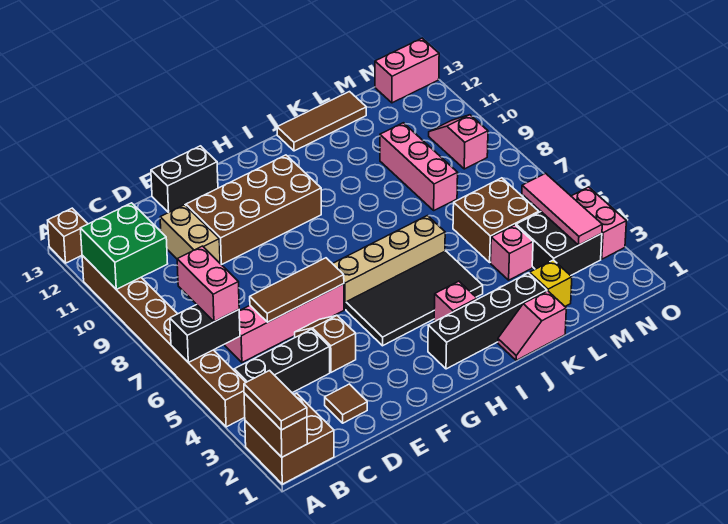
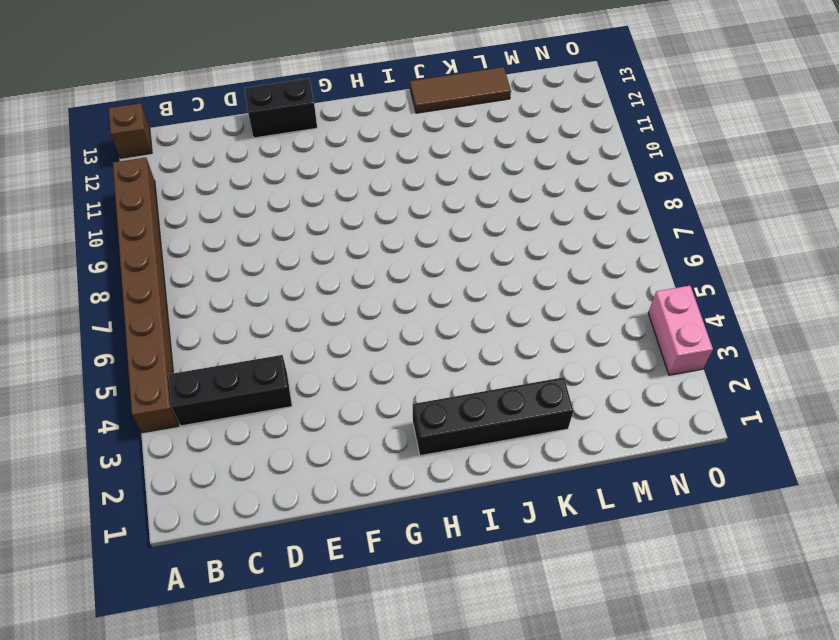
none -> brown brick A1:B2 level 1
none -> pink brick C6:F6 level 1
none -> brown tile D2 level 1
none -> tan brick D10:D11 level 1

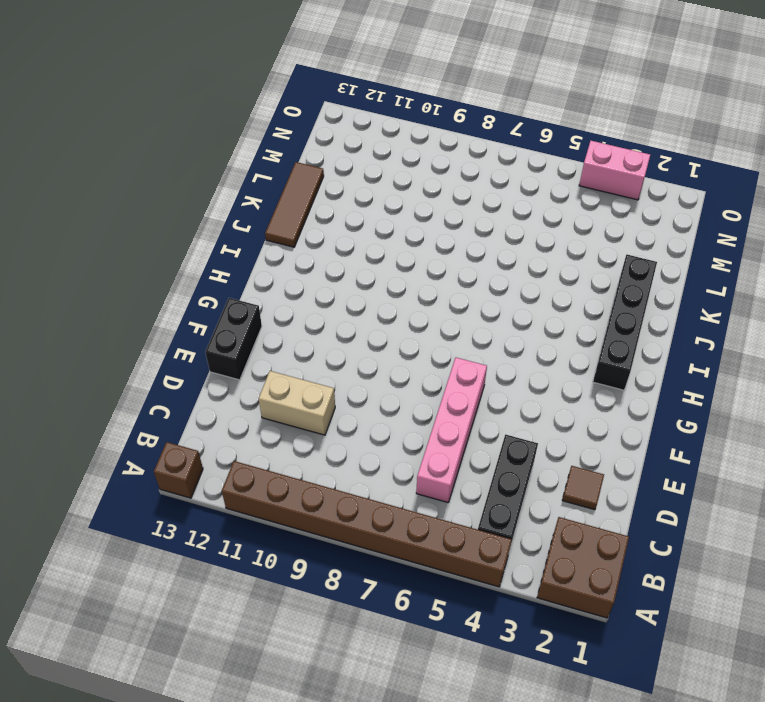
none -> brown slope E4:E5 level 1 top 4
none -> brown brick E10:H11 level 1
none -> black tile G4:J5 level 1
none -> tan brick G6:J6 level 1

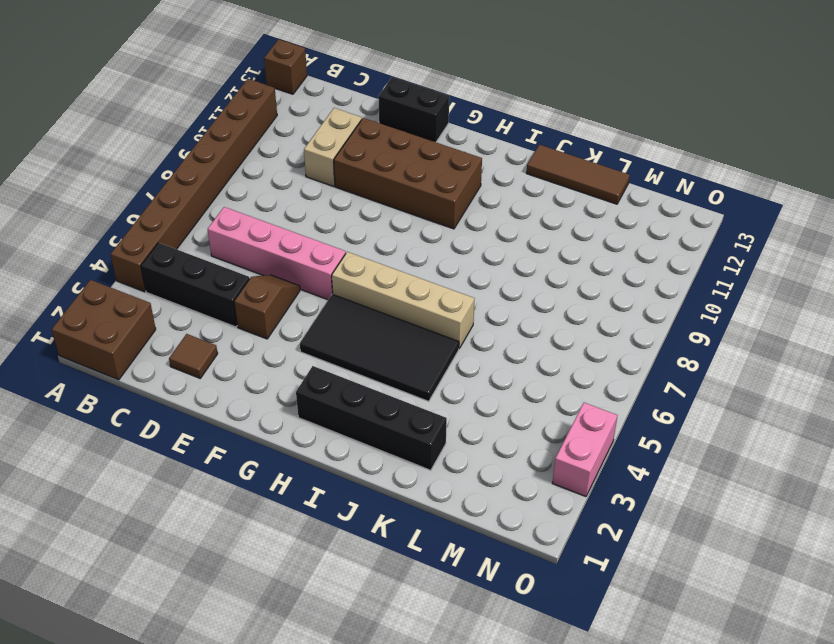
none -> pink brick I3 level 1
none -> pink slope J1:K1 level 1 top K
none -> yellow brick L2 level 1
none -> pink brick L4 level 1

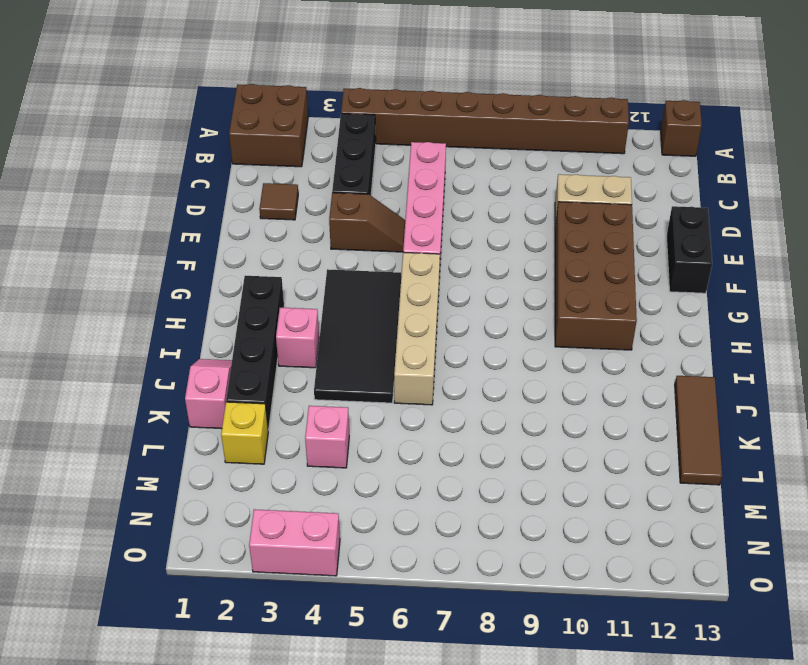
none -> brown brick L5:M6 level 1
none -> pink brick L8:L10 level 1
none -> black brick M3:N4 level 1
none -> pink slope N9:N10 level 1 top 9

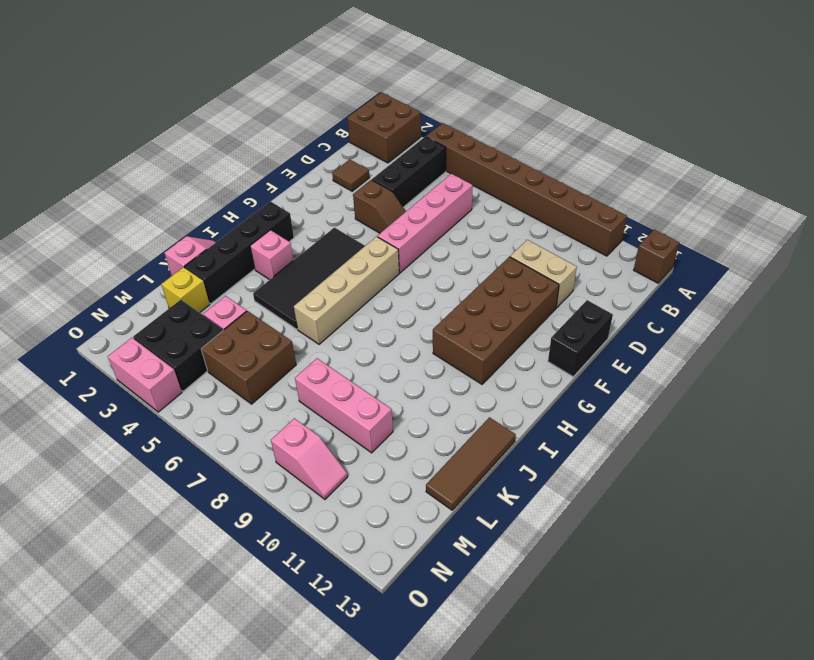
none -> pink brick N13:O13 level 1
none -> brown brick A1:A2 level 2
none -> black brick A6:B6 level 2
none -> green brick A10:B11 level 2

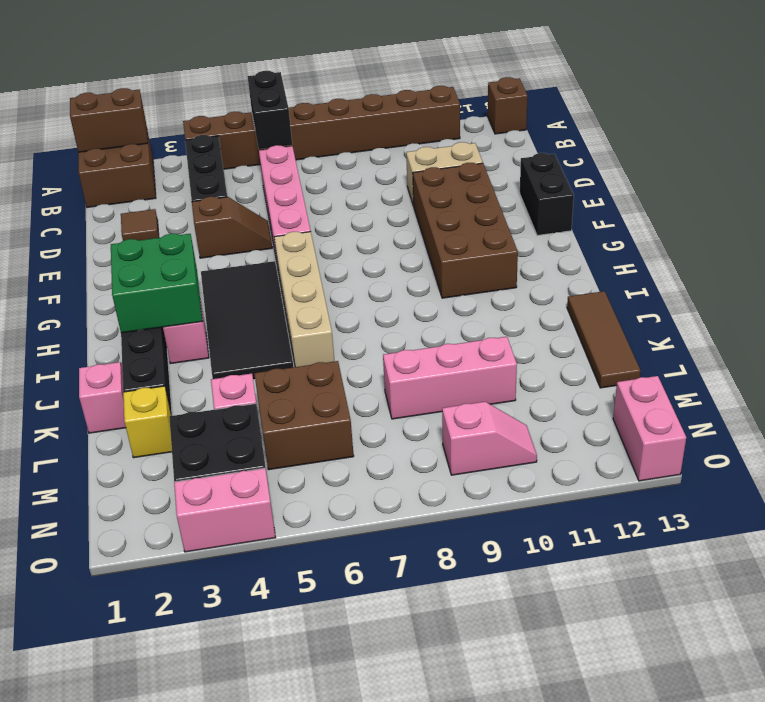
green brick H2:I3 level 2 -> green brick A10:B11 level 2
none -> brown tile D6:F6 level 2
none -> pink tile N3:N5 level 2
none -> brown tile A1:A2 level 3
none -> pink brick B6:B7 level 3

